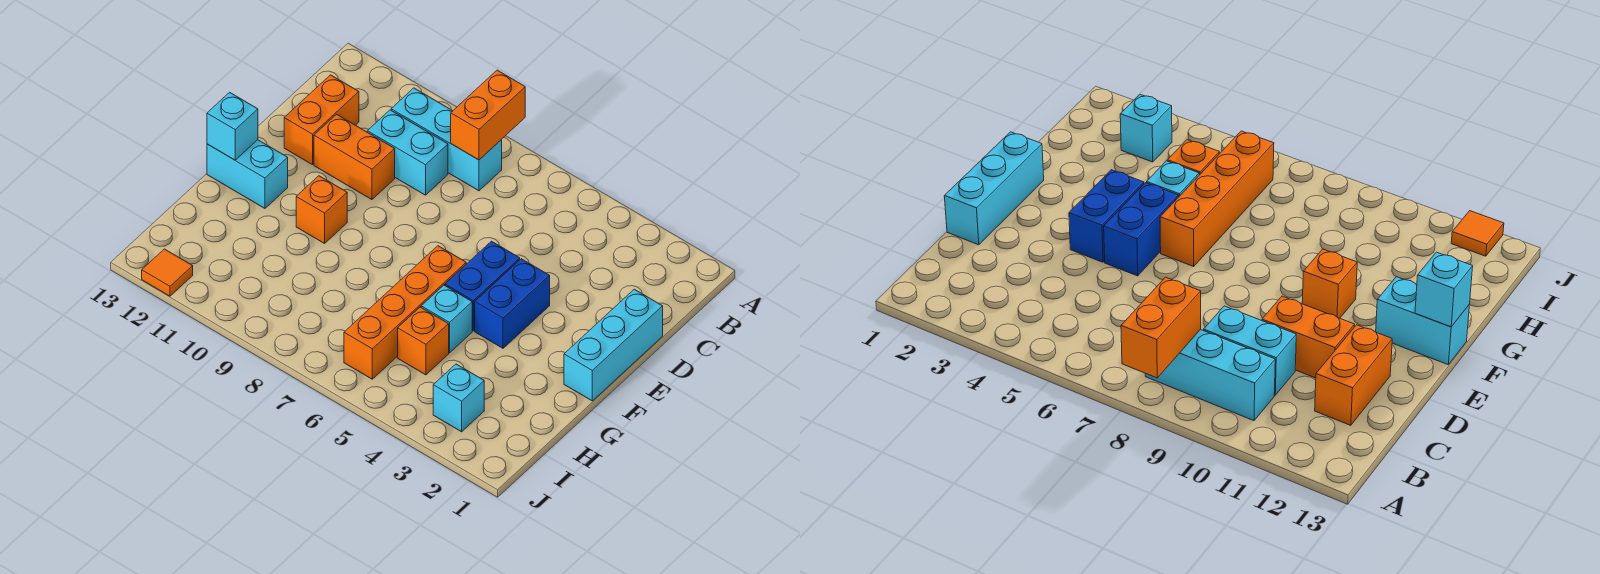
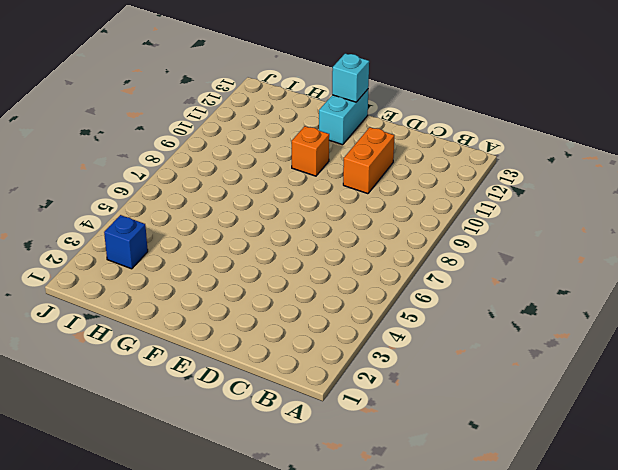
blue brick I3 level 1 -> cyan brick I3 level 1
none -> cyan brick B8:B10 level 1
none -> cyan brick C9:C10 level 1
none -> orange brick C12:D12 level 1

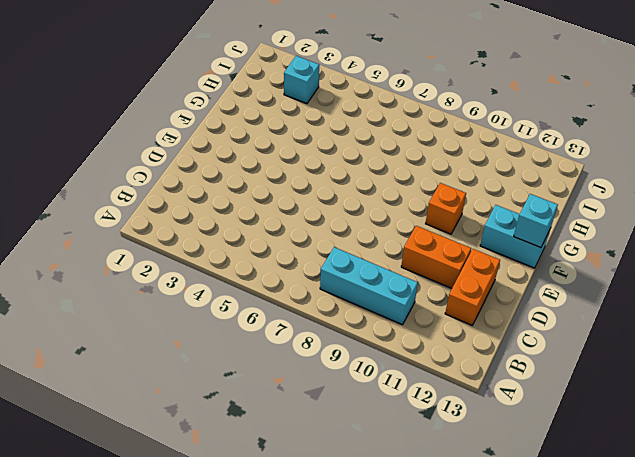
none -> cyan brick C9:C10 level 1
none -> cyan brick D1:F1 level 1
none -> blue brick E4:F4 level 1

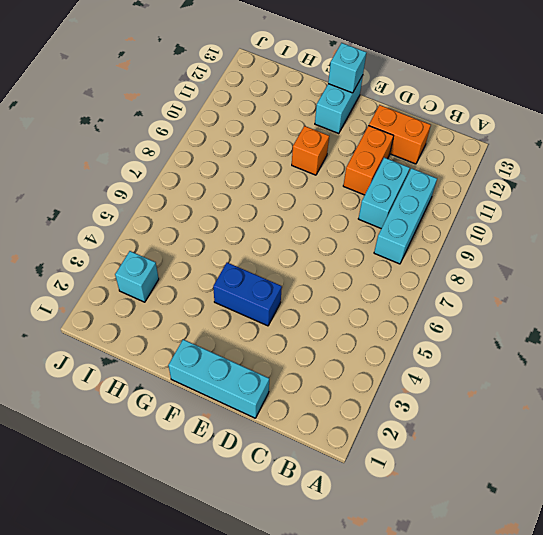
none -> blue brick E5:F5 level 1
none -> orange brick F6:I6 level 1
none -> cyan brick G5 level 1

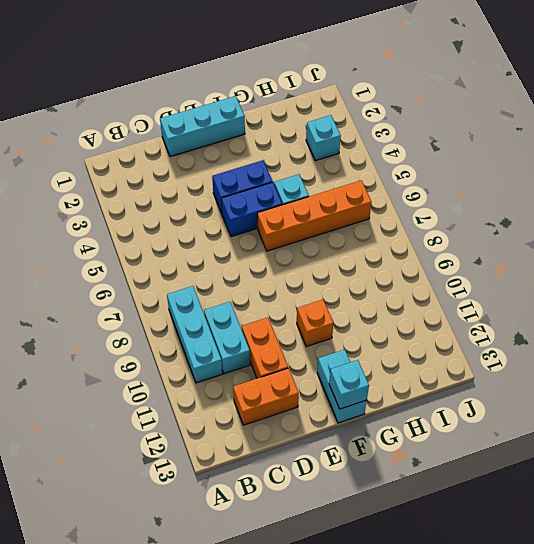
none -> orange brick H5 level 1
none -> orange tile J12 level 1
none -> orange brick A8:B8 level 2

